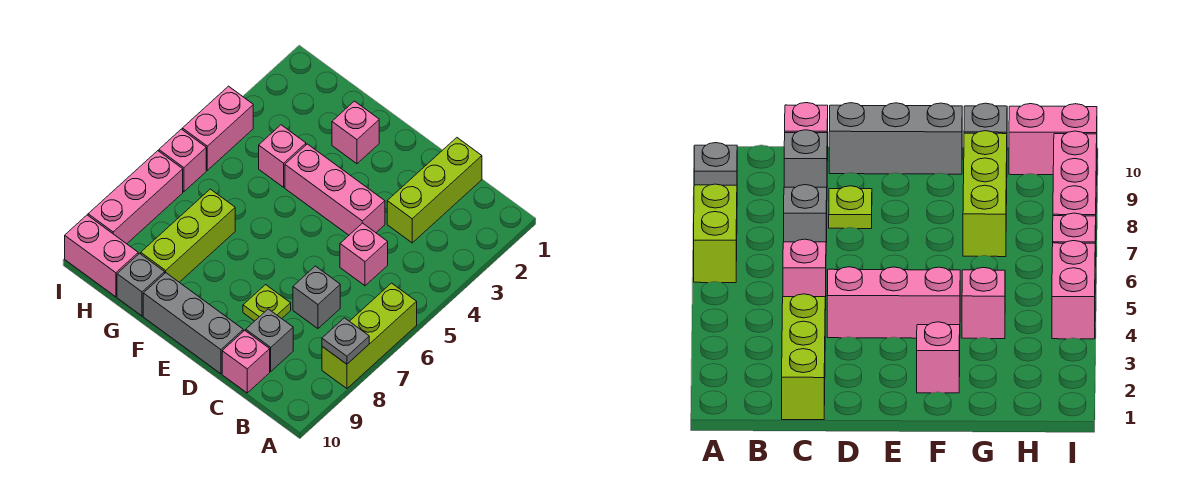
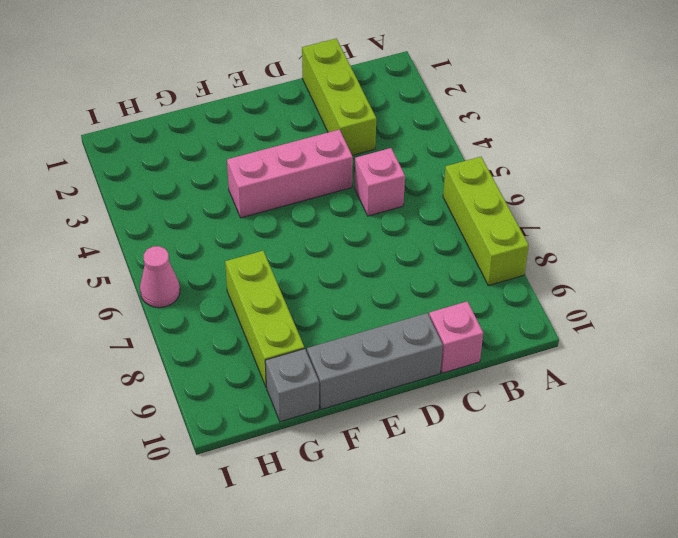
pink cone I6 level 1 -> pink brick I6 level 1
none -> grey brick C7 level 1
none -> grey brick C9 level 1
none -> lime plate D8 level 1

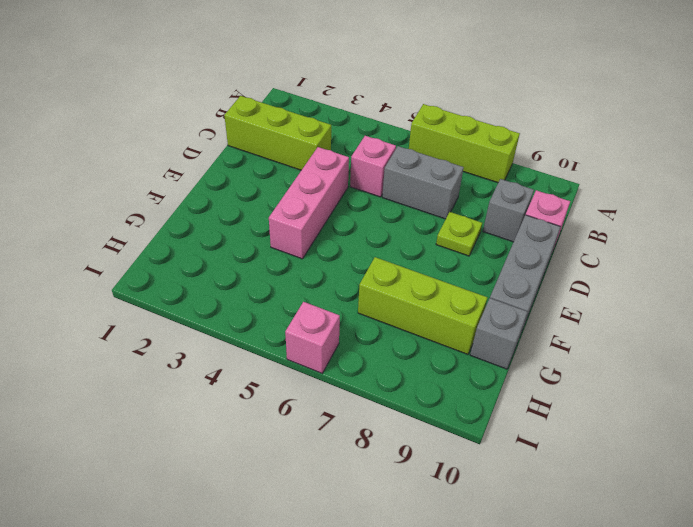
grey brick C6:C7 level 1 -> grey brick C7 level 1
none -> pink brick F2 level 1
none -> pink brick G4 level 1
none -> pink brick H10:I10 level 1

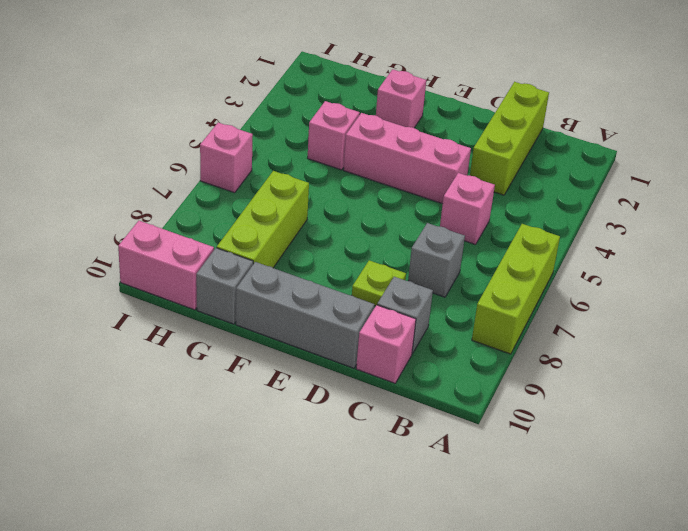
none -> pink brick I4:I5 level 1
none -> pink brick I7:I9 level 1
none -> grey plate A8 level 2

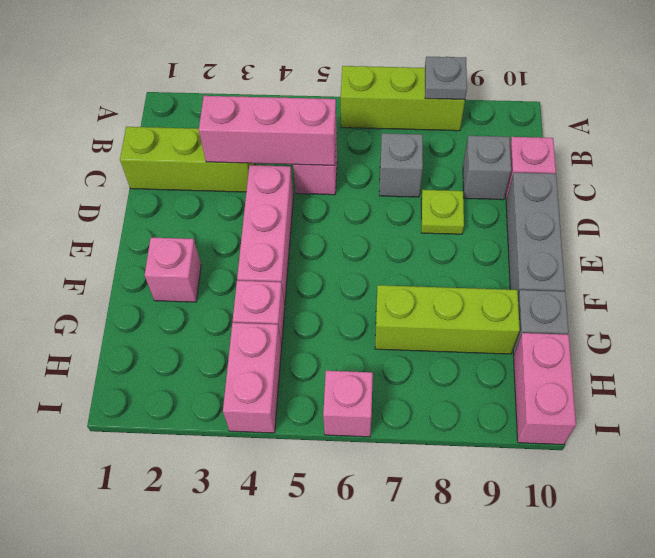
pink brick C3:C5 level 2 -> pink brick I7:I9 level 1
pink brick H4:I4 level 1 -> pink brick I4:I5 level 1

